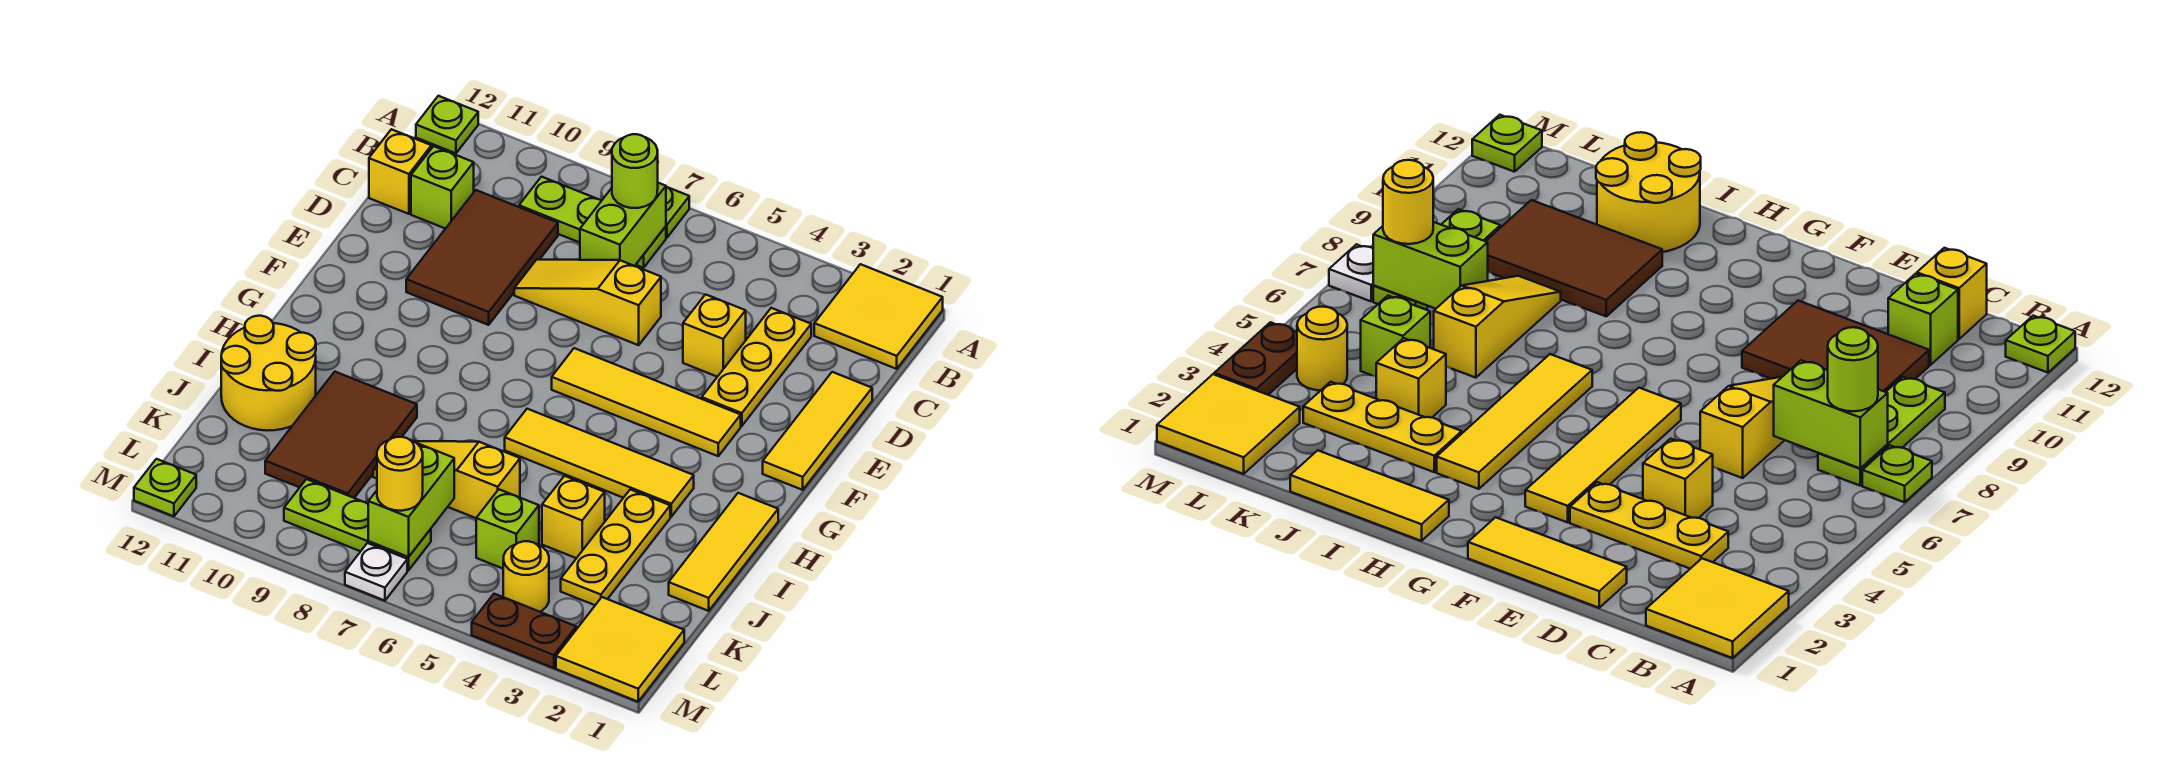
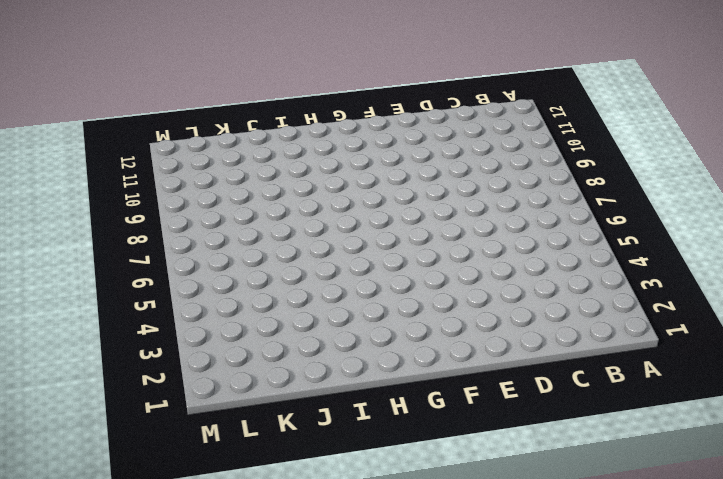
none -> yellow tile A1:B2 level 1
none -> lime plate A7 level 1
none -> lime plate A12 level 1
none -> lime plate B7:B9 level 1

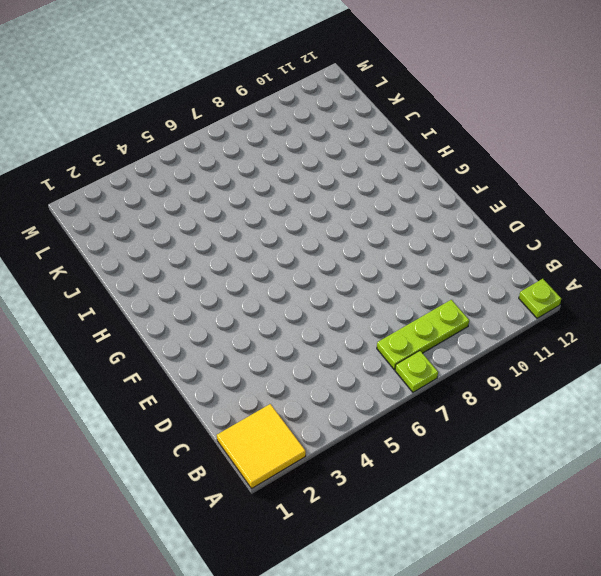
none -> yellow plate C3:E3 level 1
none -> brown tile C9:E10 level 1
none -> lime brick C11 level 1
none -> yellow brick C12 level 1

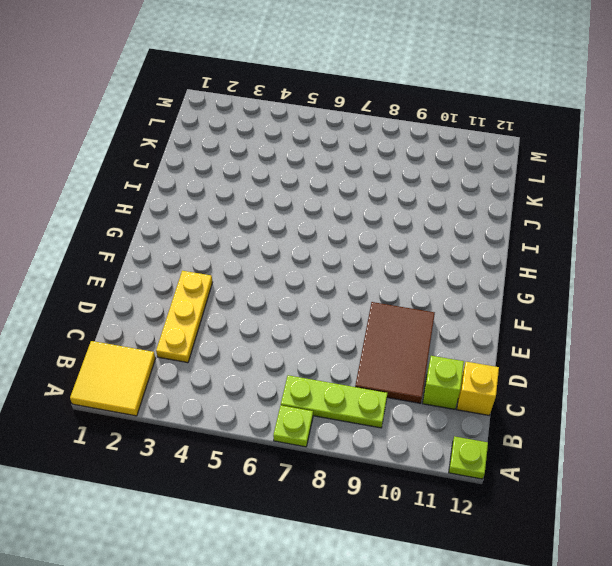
none -> yellow tile D1:F1 level 1
none -> yellow brick D4 level 1
none -> yellow slope D6:D8 level 1 top 6
none -> yellow tile F3:F6 level 1

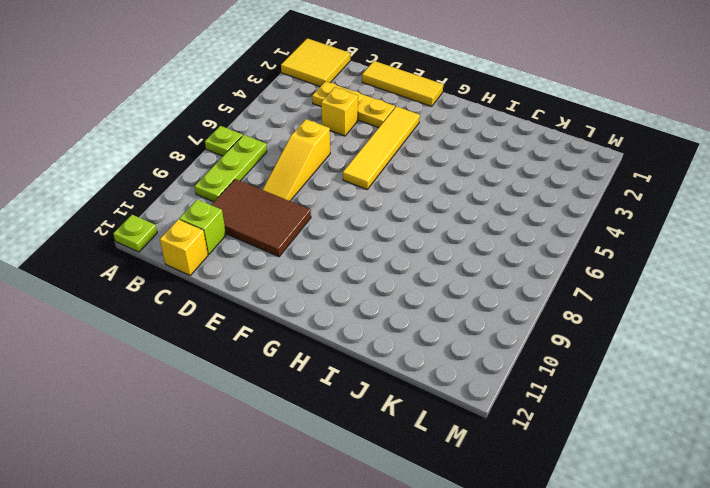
none -> yellow tile H1:J1 level 1
none -> yellow tile H3:H6 level 1
none -> yellow plate I3:K3 level 1
none -> brown tile I9:K10 level 1

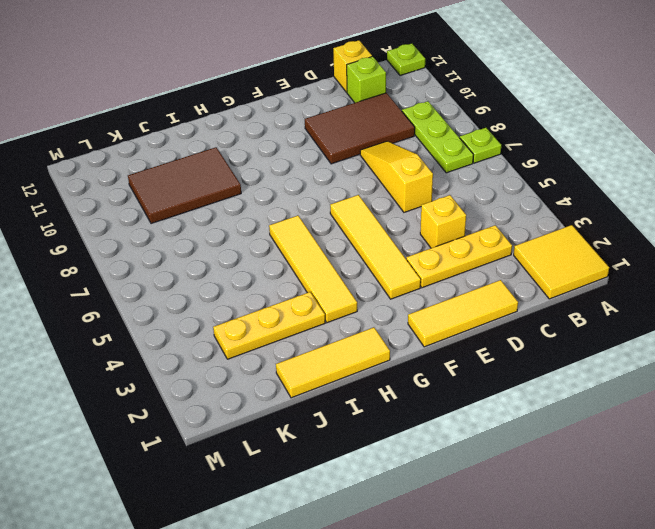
none -> yellow round brick I11:J12 level 1
none -> yellow brick J4 level 1
none -> yellow slope J6:J8 level 1 top 6
none -> lime brick K5 level 1

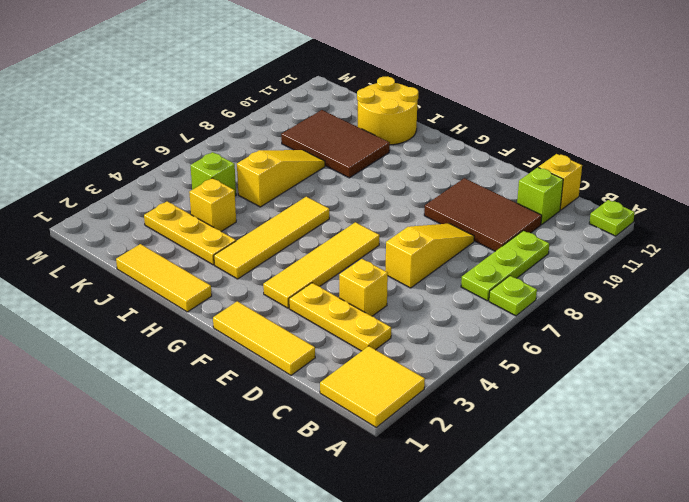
none -> yellow tile L1:M2 level 1
none -> yellow round brick L4 level 1
none -> lime plate L7:L9 level 1
none -> brown plate M3:M4 level 1

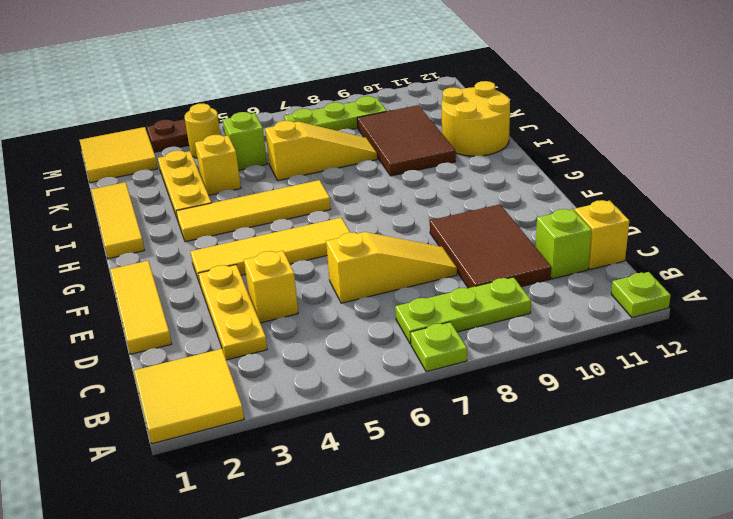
none -> white plate M7 level 1
none -> lime plate M12 level 1
none -> lime brick B7:C7 level 2
none -> lime brick K7:L7 level 2

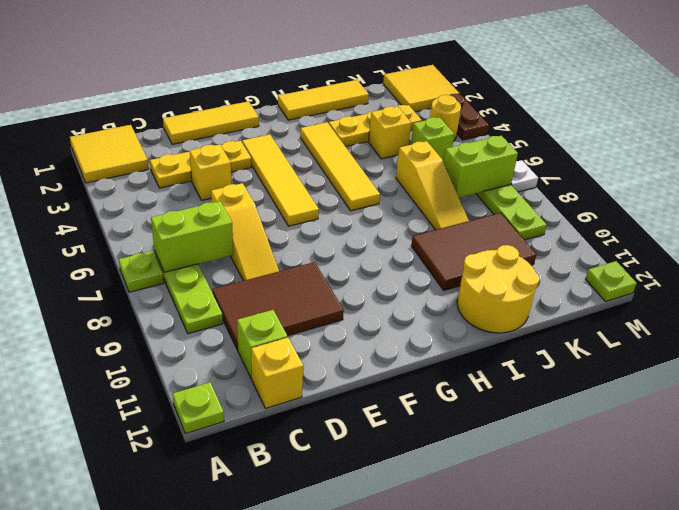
none -> lime round brick B7 level 3
none -> yellow round brick L7 level 3

